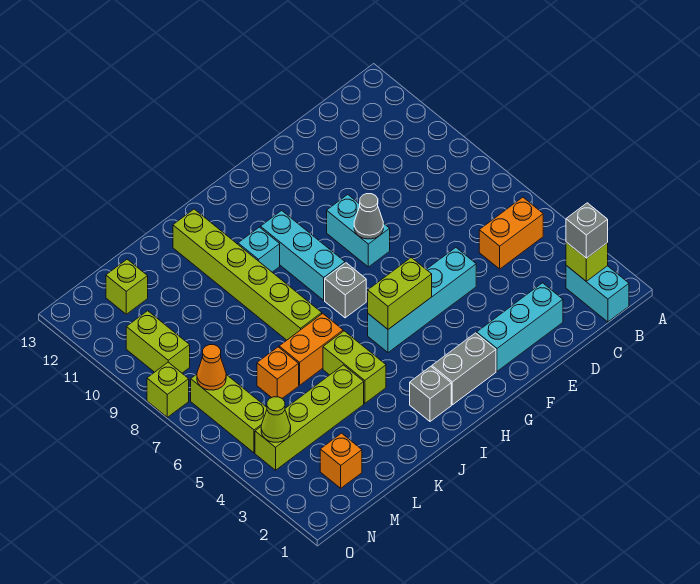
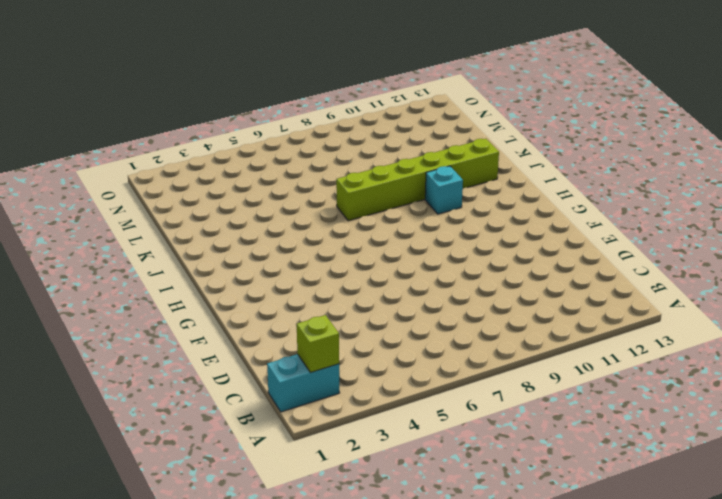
none -> orange brick B5:C5 level 1
none -> cyan brick D2:F2 level 1
none -> cyan brick E5:H5 level 1

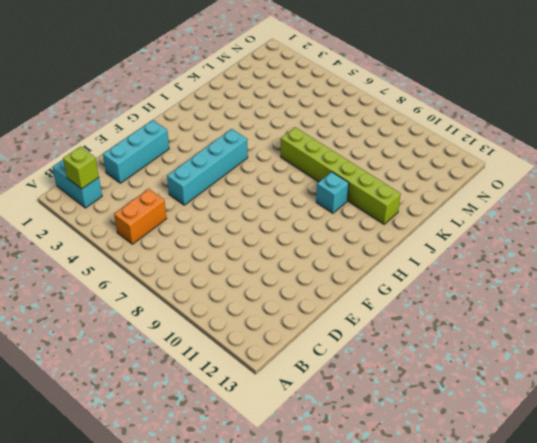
none -> cyan brick F8:F9 level 1
none -> grey brick G2:H2 level 1
none -> grey brick H7 level 1

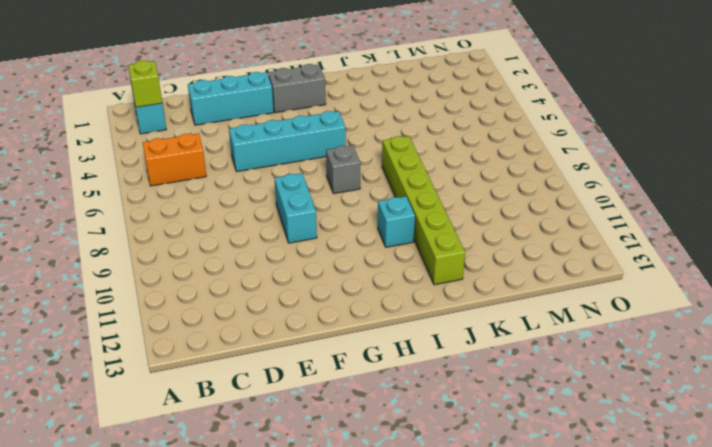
none -> cyan brick H8:H10 level 1
none -> grey brick I2 level 1
none -> lime brick J4:J5 level 1

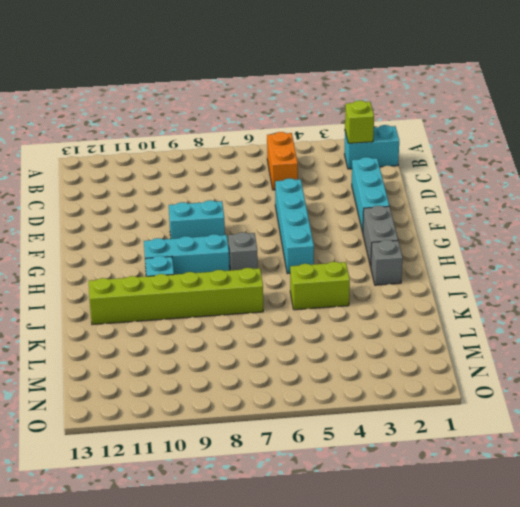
none -> orange brick J6:K6 level 1
none -> lime brick K4:N4 level 1
none -> orange brick L6 level 1

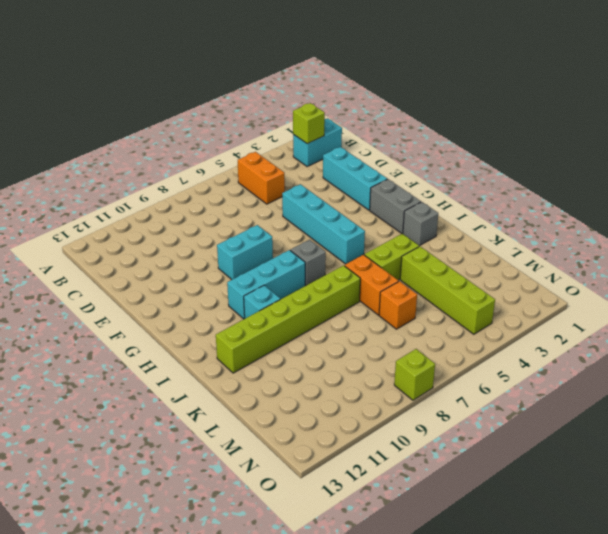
none -> orange brick M2 level 1
none -> lime brick M12 level 1
none -> lime brick N5:N7 level 1

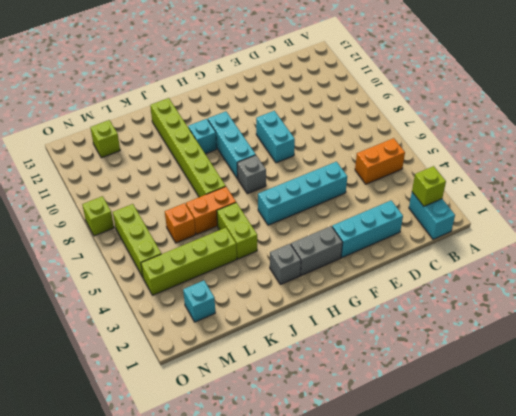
cyan brick M2 level 1 -> orange brick M2 level 1
none -> lime brick N9:N10 level 1
none -> grey cone F8 level 2
none -> lime brick G5:H5 level 2

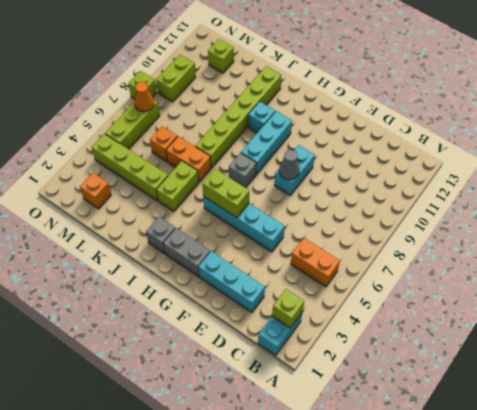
none -> lime cone N4 level 2
none -> grey brick B2 level 3

